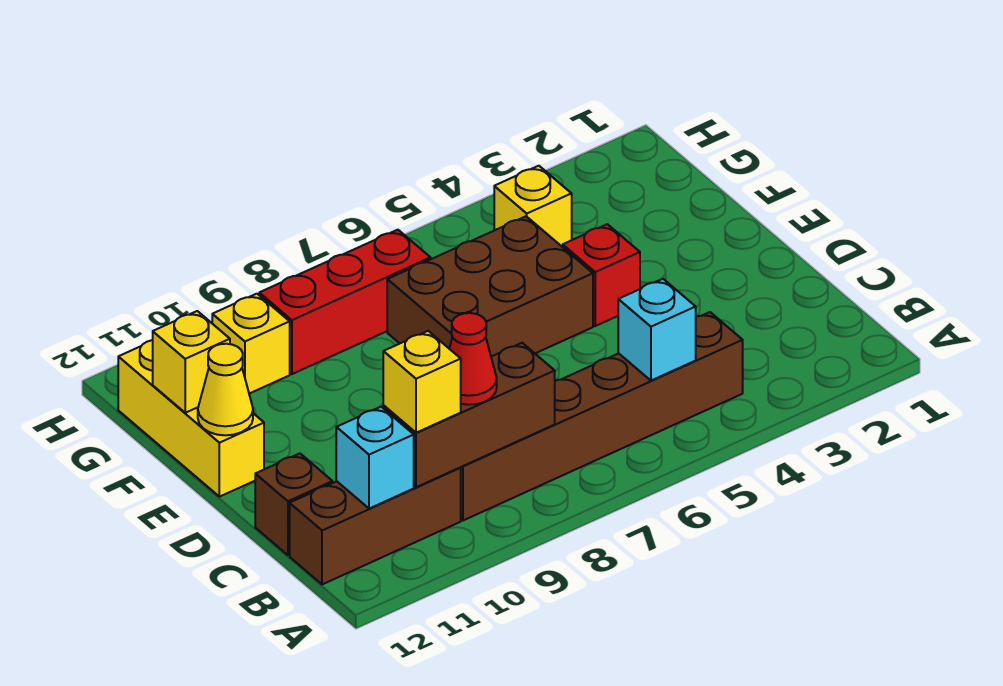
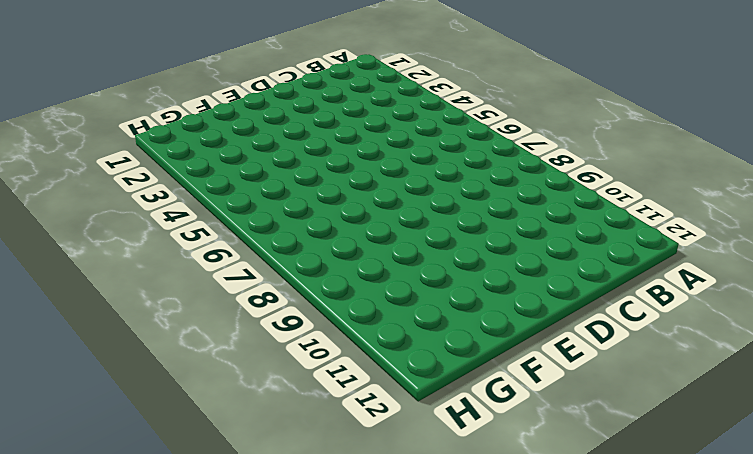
none -> brown brick B4:B9 level 1
none -> brown brick B10:B12 level 1
none -> brown brick C12 level 1

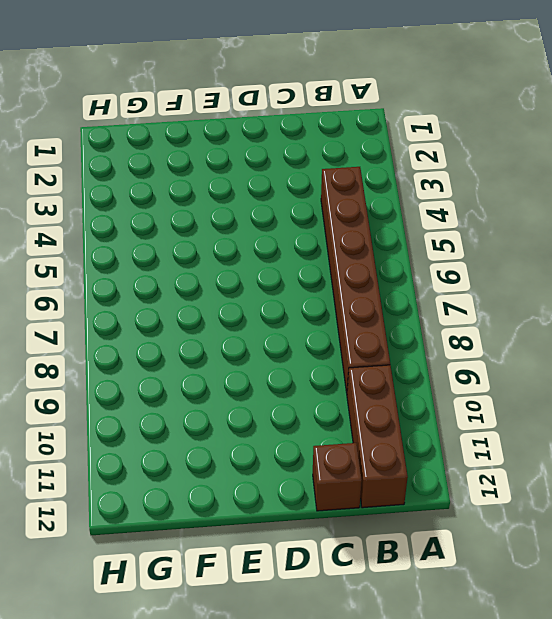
none -> red brick E4 level 1
none -> brown brick E5:F7 level 1
none -> yellow brick E12:G12 level 1

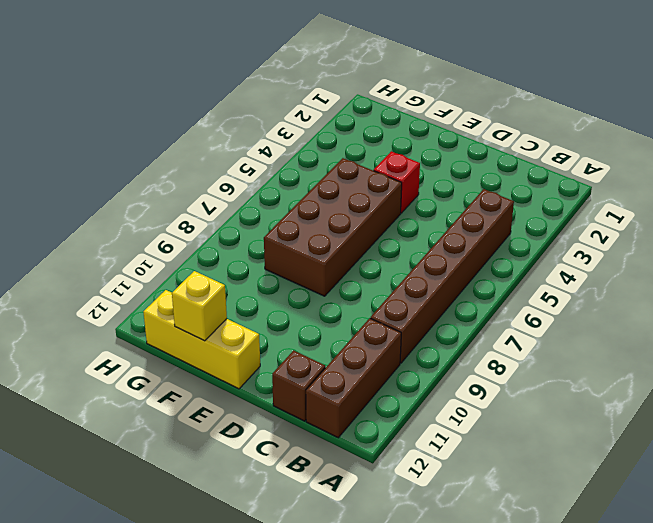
brown brick E5:F8 level 1 -> brown brick E5:F7 level 1
none -> yellow brick G4 level 1
none -> red brick G7:G9 level 1
none -> yellow brick G10 level 1

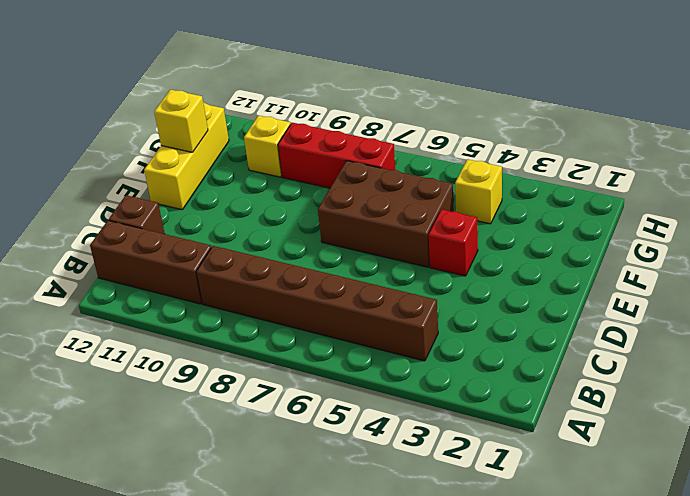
none -> cyan brick B5 level 2
none -> brown brick B8:B10 level 2
none -> cyan brick B11 level 2

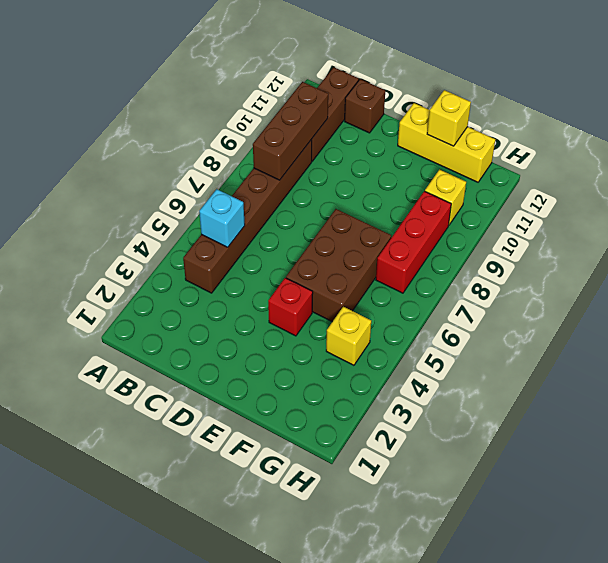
none -> cyan brick B11 level 2
none -> yellow cone E12 level 2
none -> red cone B9 level 3

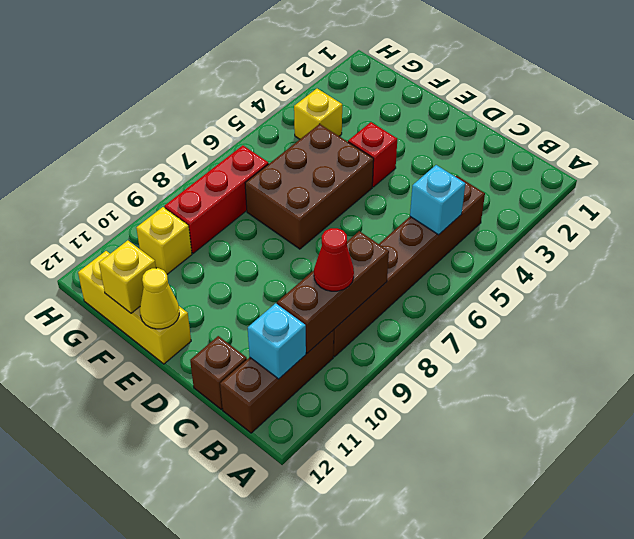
none -> yellow brick B10 level 3

